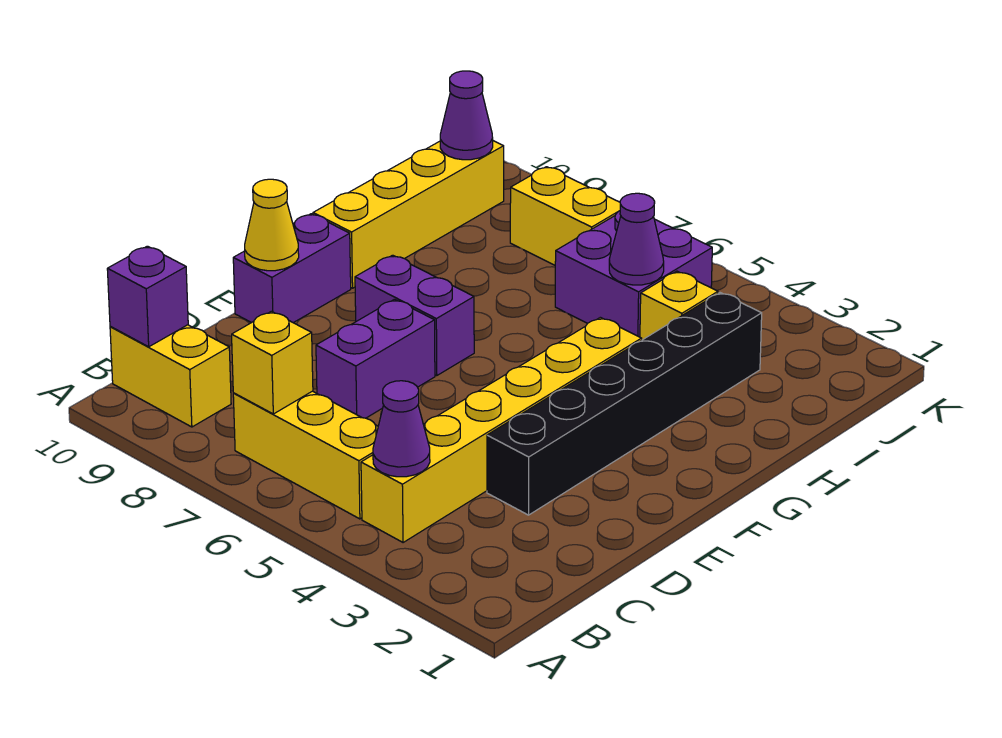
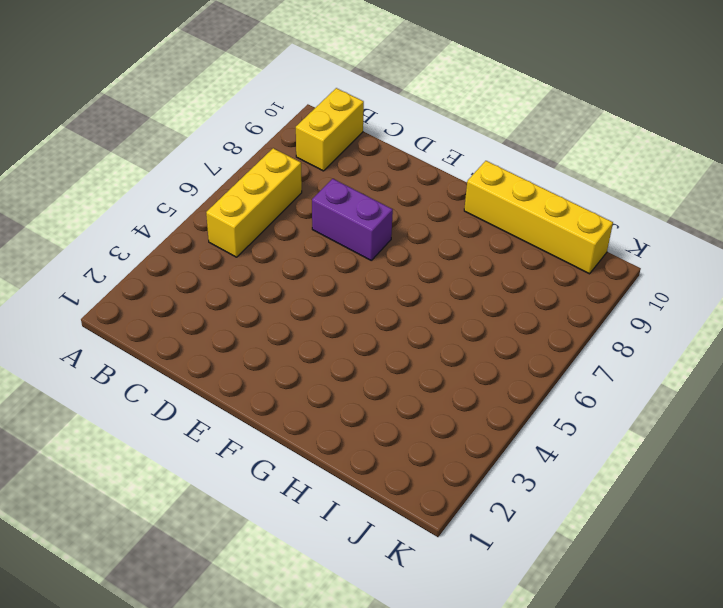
none -> yellow brick B4:G4 level 1
none -> black brick D3:I3 level 1
none -> purple brick E10:F10 level 1

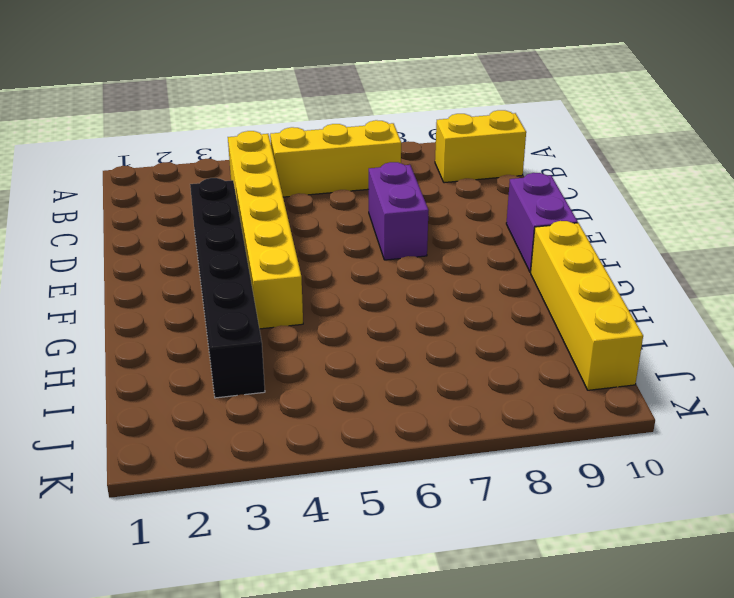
none -> purple brick F7:F8 level 1
none -> yellow brick I4 level 1
none -> purple brick I5:J6 level 1

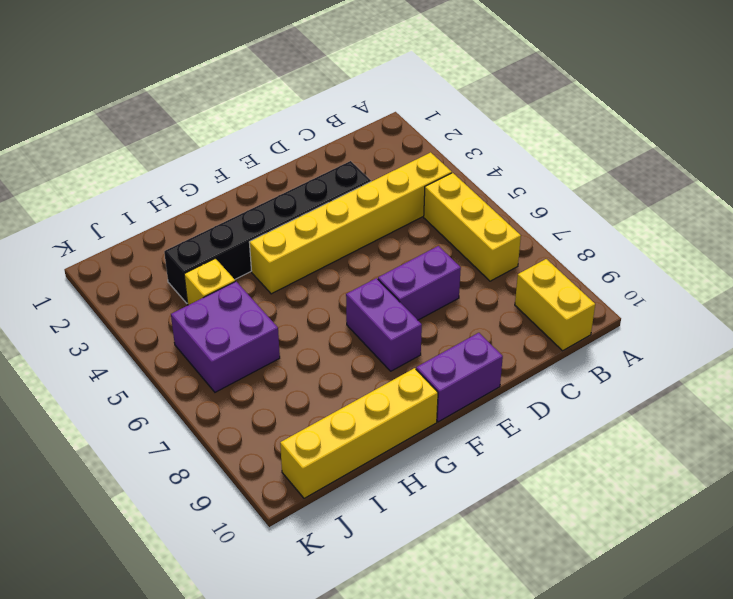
none -> yellow brick J7:J8 level 1
none -> purple cone B4 level 2
none -> yellow brick B7 level 2

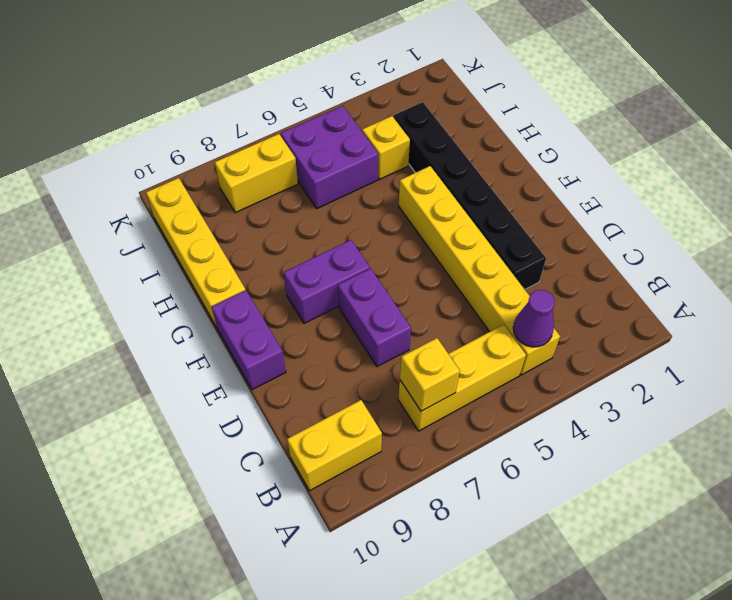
none -> purple brick B10 level 2
none -> yellow cone E10 level 2
none -> purple cone I5 level 2

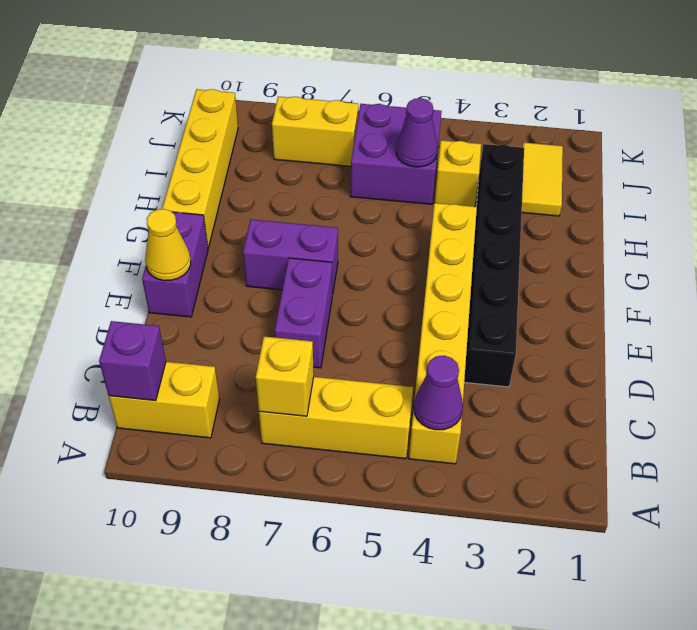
yellow tile I2:J2 level 1 -> none
none -> purple cone J10 level 2

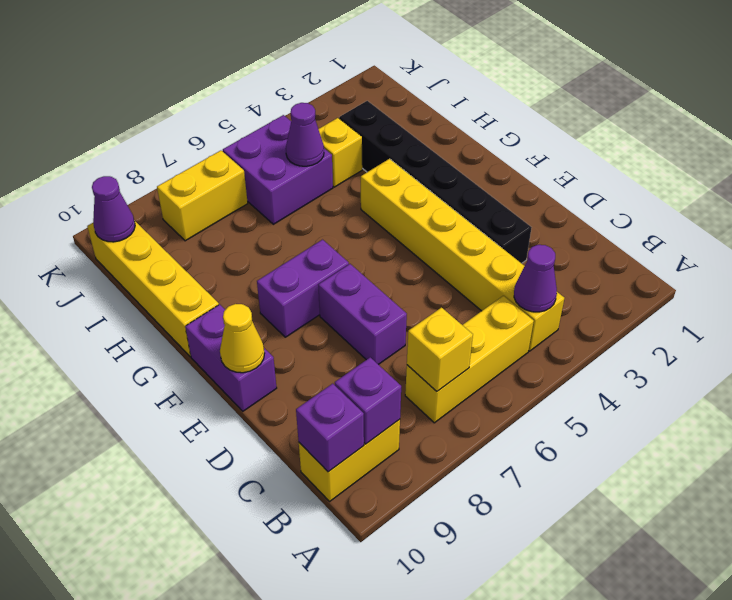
purple brick B9 level 2 -> none

